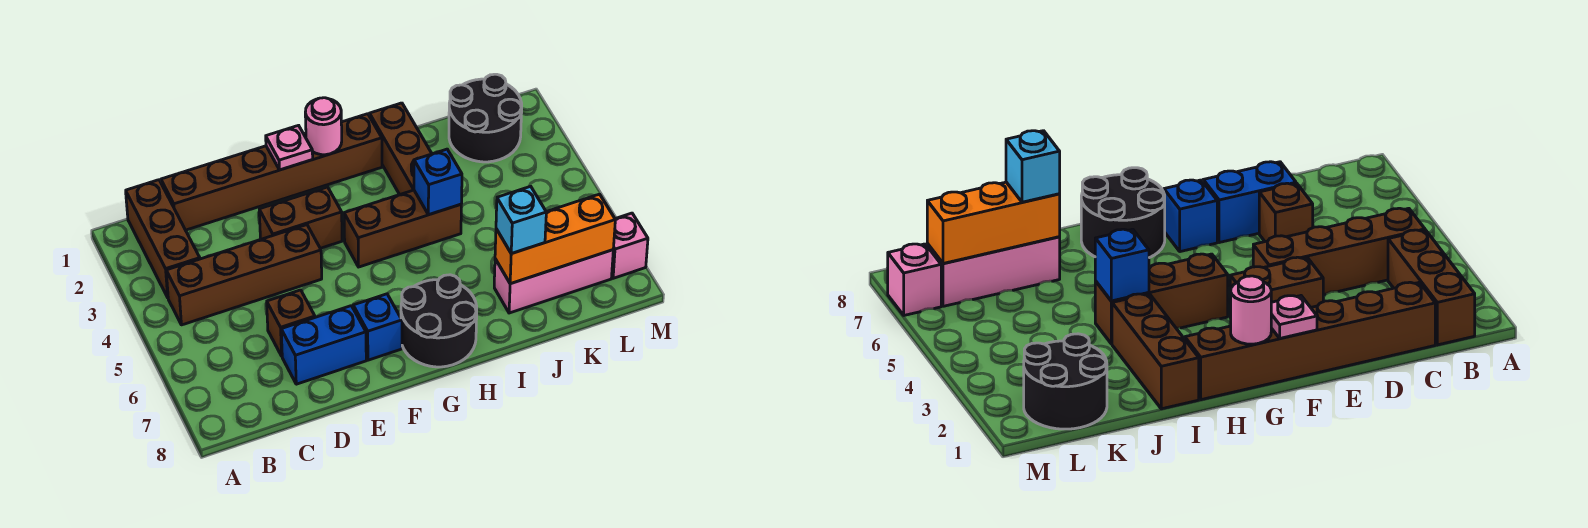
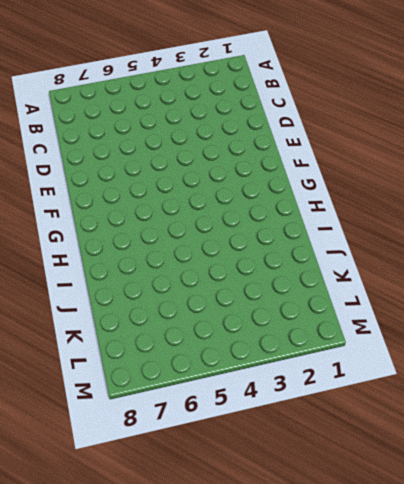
none -> brown brick B1:B3 level 1
none -> brown brick B4:E4 level 1
none -> brown brick C1:H1 level 1

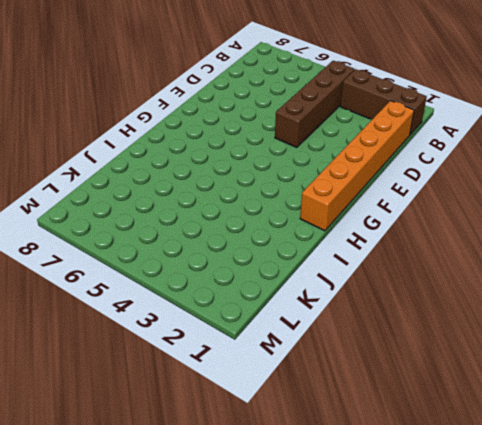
orange brick C1:H1 level 1 -> brown brick C1:H1 level 1
none -> brown brick D6 level 1
none -> blue brick D7:E7 level 1
none -> brown brick E3:F3 level 1

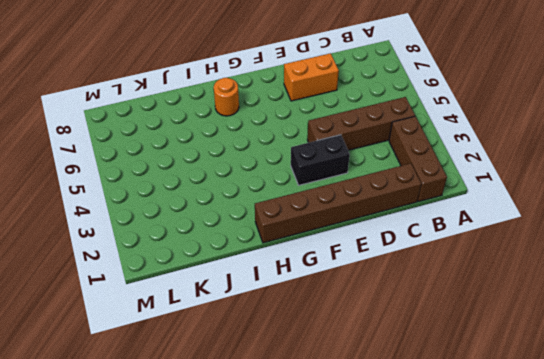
orange brick D7:E7 level 1 -> blue brick D7:E7 level 1
black brick E3:F3 level 1 -> brown brick E3:F3 level 1
orange round brick H7 level 1 -> black round brick G7:H8 level 1
none -> brown brick D6 level 1
none -> blue brick F7 level 1
none -> brown brick G4:I4 level 1

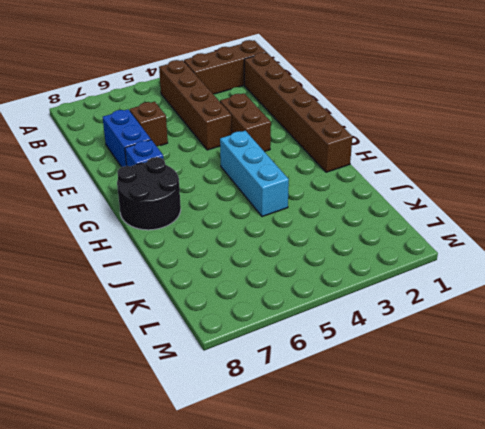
cyan brick G4:I4 level 1 -> brown brick G4:I4 level 1
none -> brown brick I1:I3 level 1
none -> pink brick J7:L7 level 1
none -> black round brick K1:L2 level 1

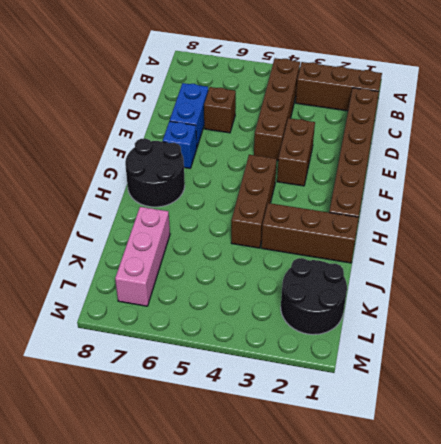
none -> pink brick M7 level 1
none -> pink plate F1 level 2
none -> pink round brick G1 level 2

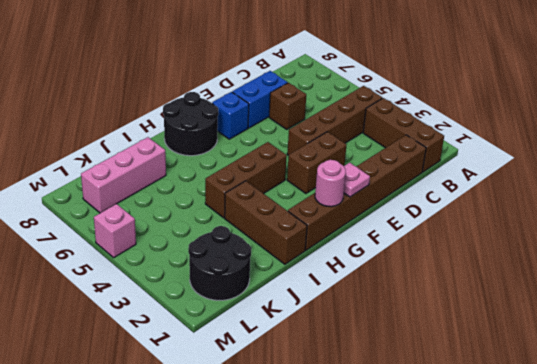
pink brick M5 level 1 -> pink brick M7 level 1
none -> blue brick I4 level 2
none -> orange brick J7:L7 level 2
none -> cyan brick J7 level 3

